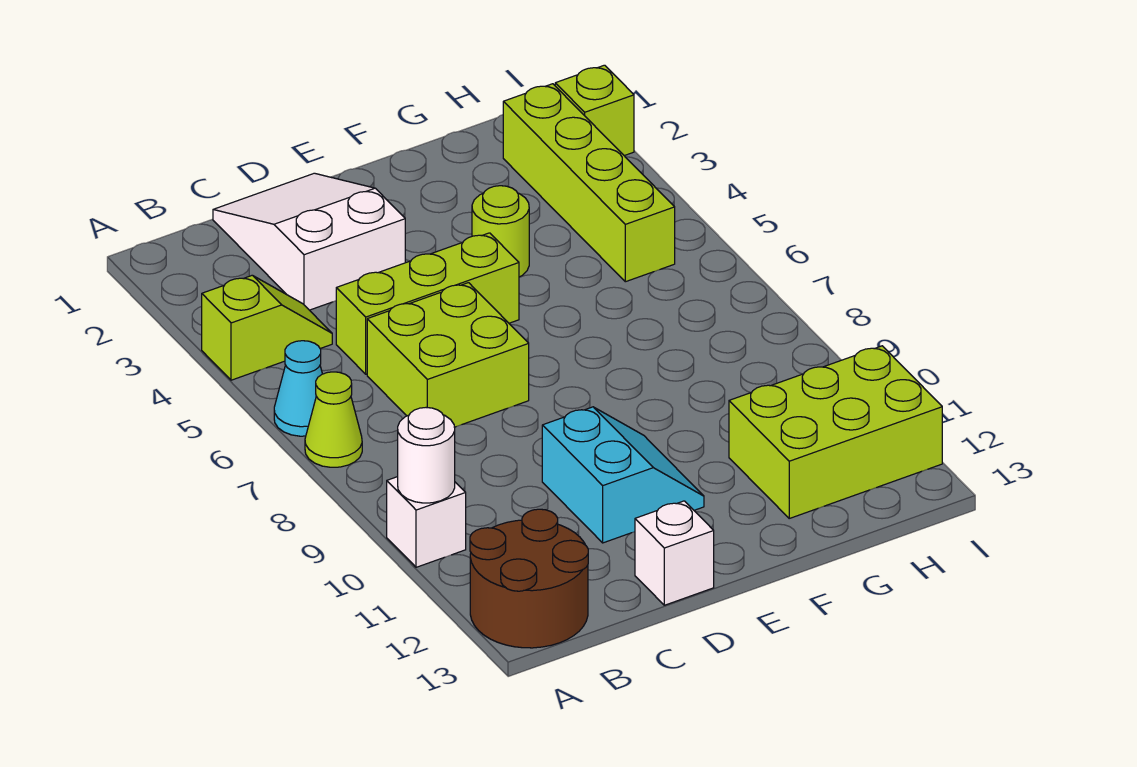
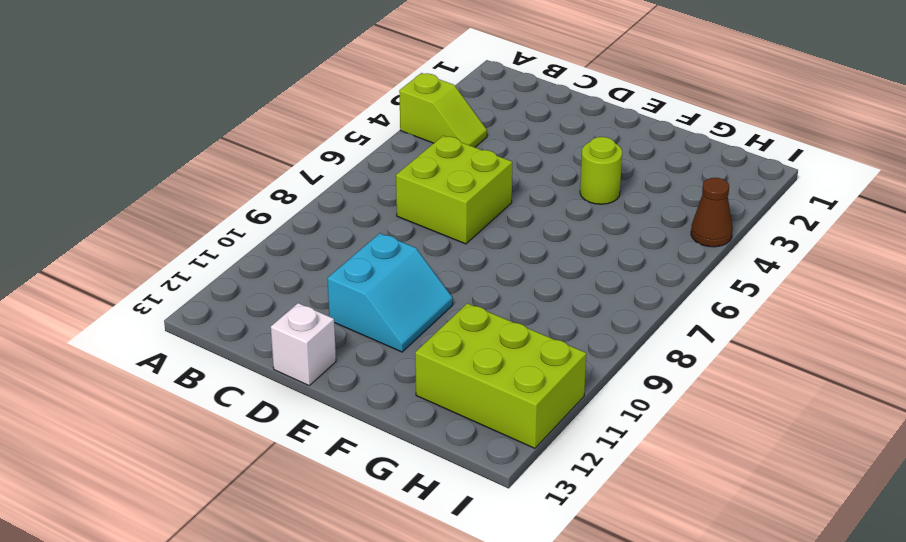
brown cone I4 level 1 -> none
none -> cyan cone A6 level 1
none -> lime cone A7 level 1
none -> white brick A10 level 1

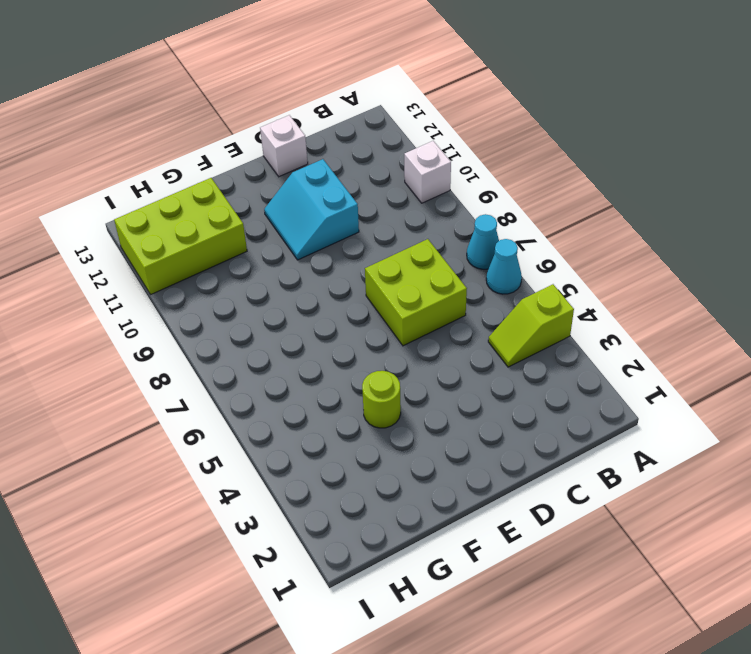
cyan cone A7 level 1 -> lime cone A7 level 1
none -> brown round brick A12:B13 level 1
none -> white slope C1:D3 level 1 top 3
none -> lime brick C5:E5 level 1

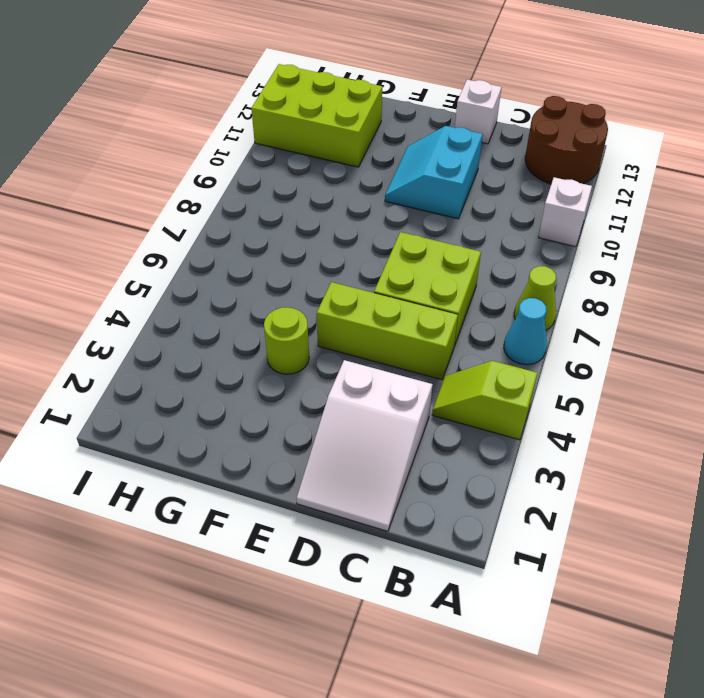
none -> lime brick H2:H5 level 1
none -> lime brick I2 level 1
none -> white round brick A10 level 2

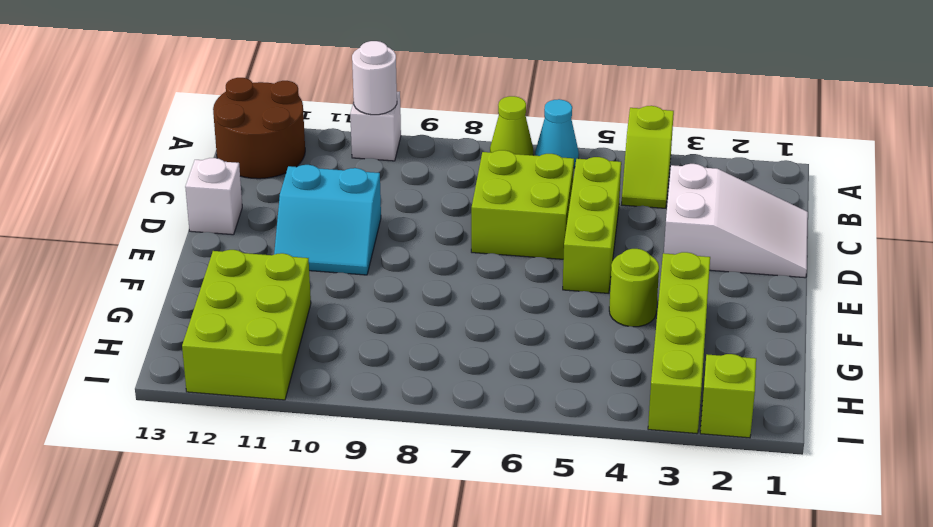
lime brick F3:I3 level 1 -> lime brick H2:H5 level 1

